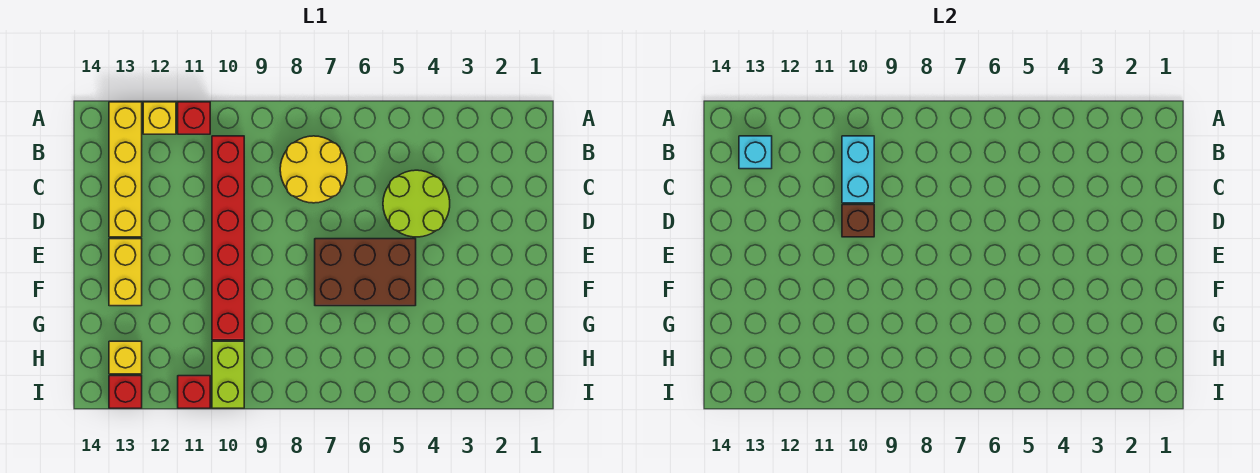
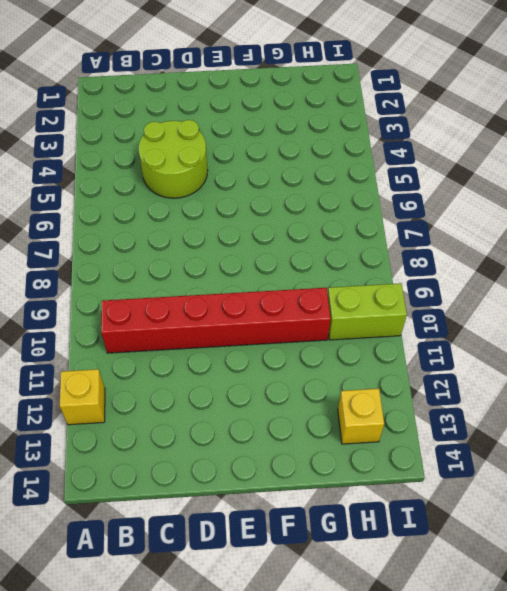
none -> red brick A11 level 1
none -> yellow brick A13:D13 level 1
none -> yellow round brick B7:C8 level 1

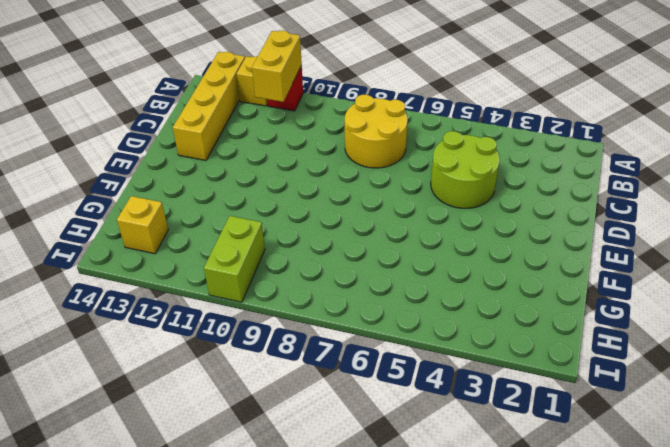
yellow brick A11:B11 level 2 -> yellow brick E13:F13 level 1
none -> red brick B10:G10 level 1
none -> brown brick E5:F7 level 1
none -> red brick I11 level 1

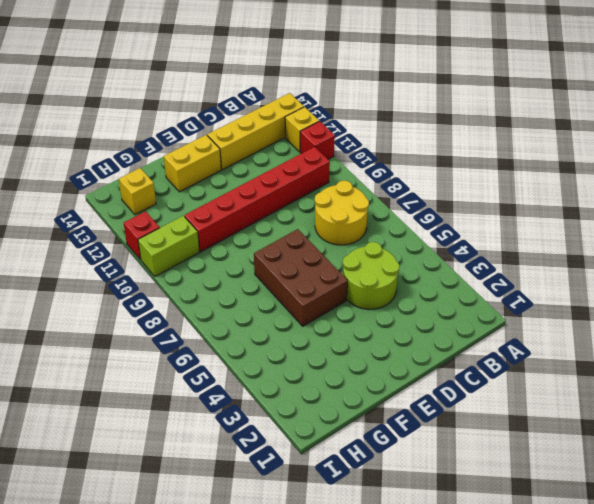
none -> red brick I13 level 1
none -> cyan brick B10:C10 level 2
none -> cyan brick B13 level 2

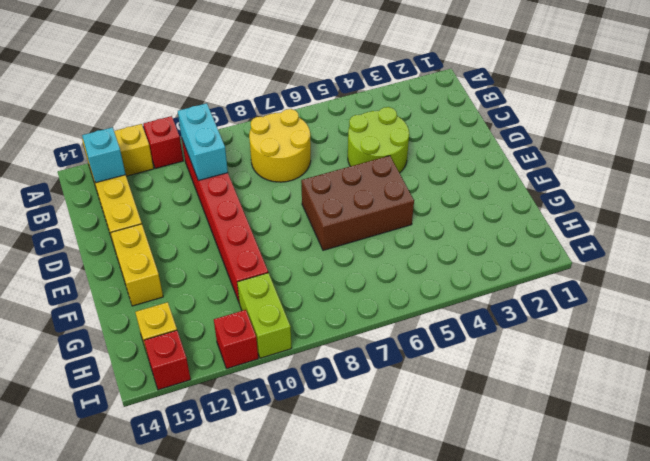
none -> brown brick D10 level 2

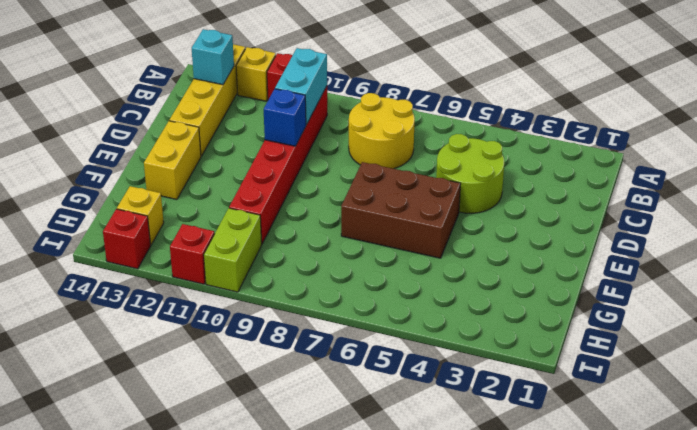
blue brick D10 level 2 -> brown brick D10 level 2

